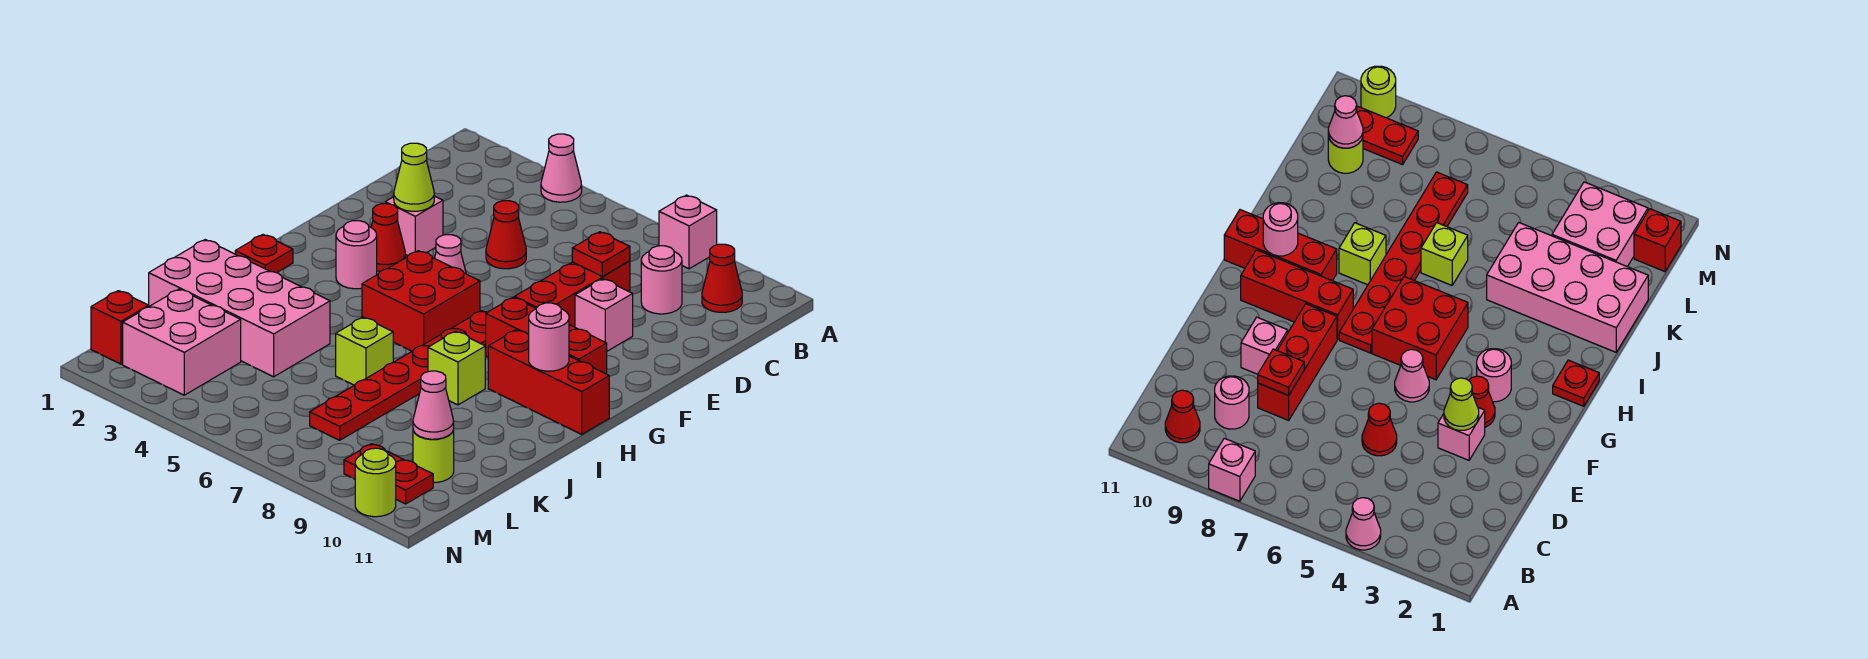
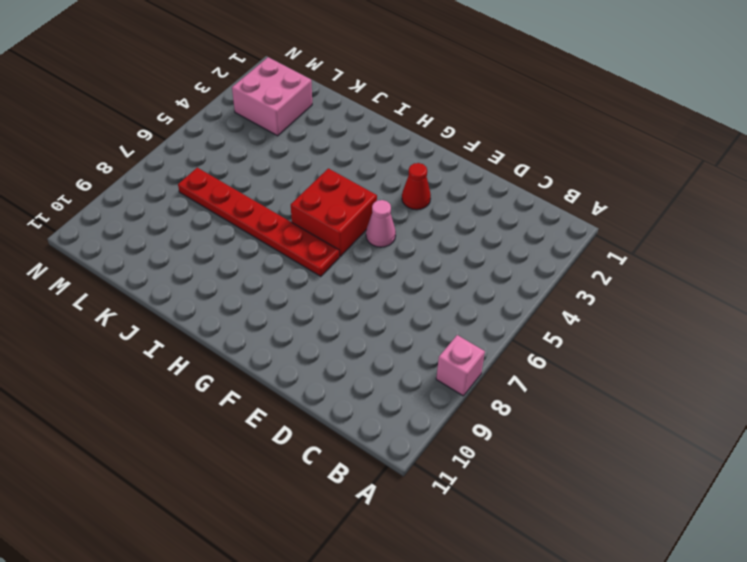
none -> pink cone A4 level 1
none -> red cone B10 level 1
none -> pink round brick C9 level 1

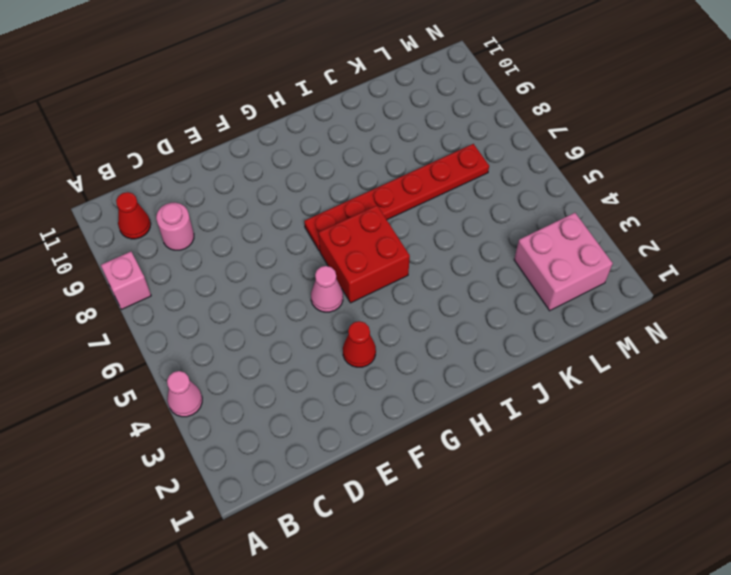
none -> red cone D5 level 1
none -> red brick D8:F8 level 1
none -> pink brick E3 level 1

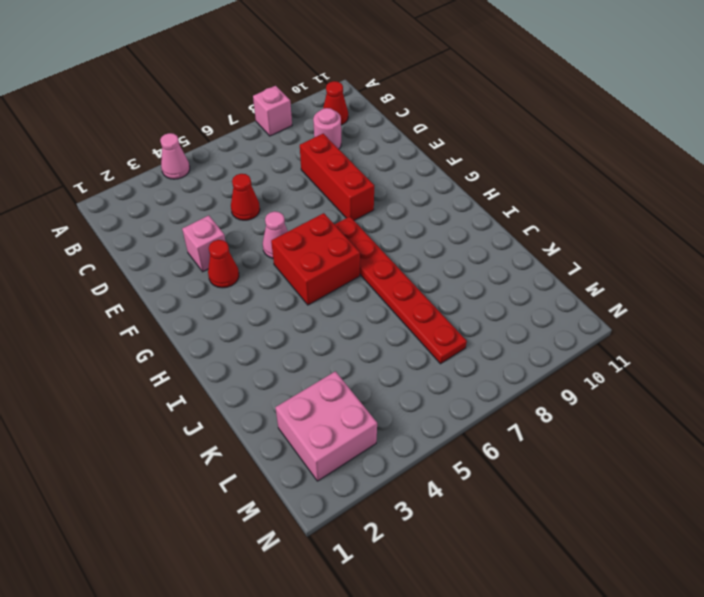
none -> pink brick E9 level 1
none -> pink round brick G3 level 1
none -> red brick G8:G10 level 1

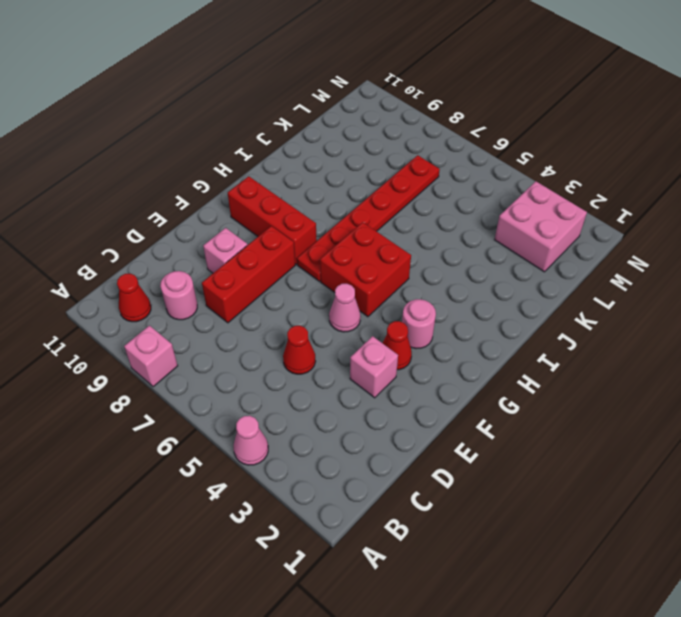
none -> red plate H1 level 1
none -> red brick H9:H11 level 1
none -> lime brick I8 level 1

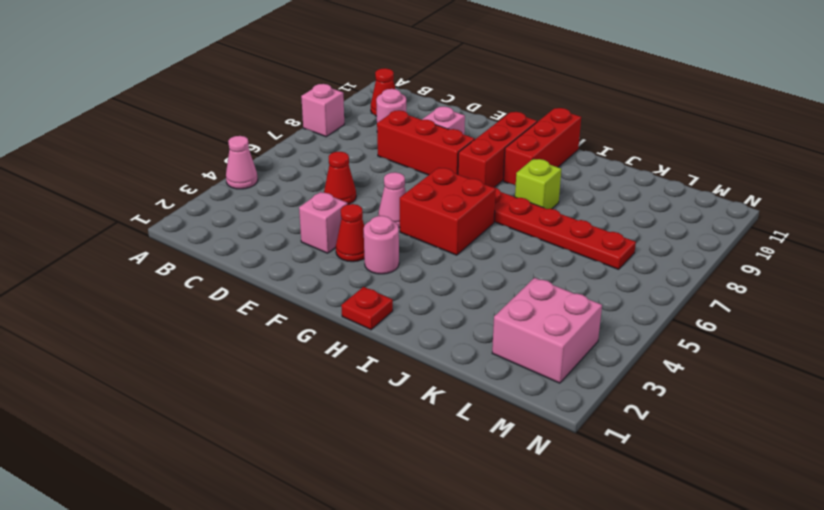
none -> pink brick J1:K4 level 1
none -> lime brick J6 level 1
none -> lime round brick L10 level 1

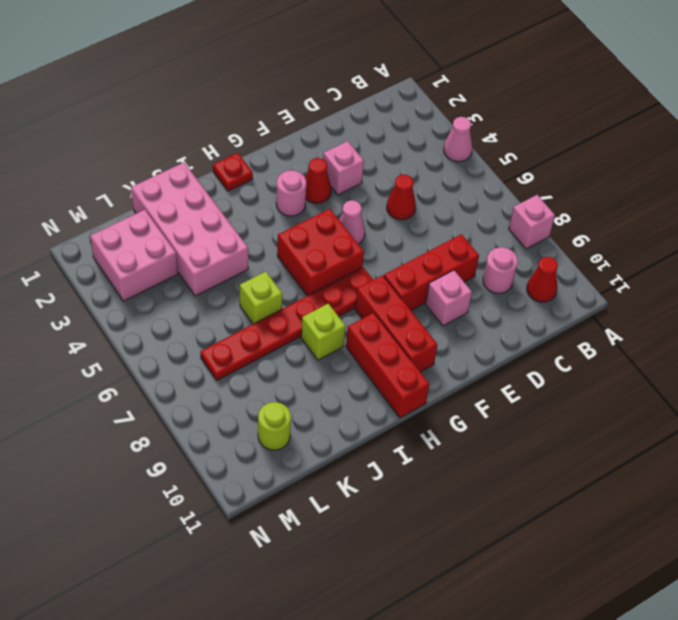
none -> red brick M1 level 1
none -> red plate M9:M10 level 1
none -> lime round brick N10 level 1

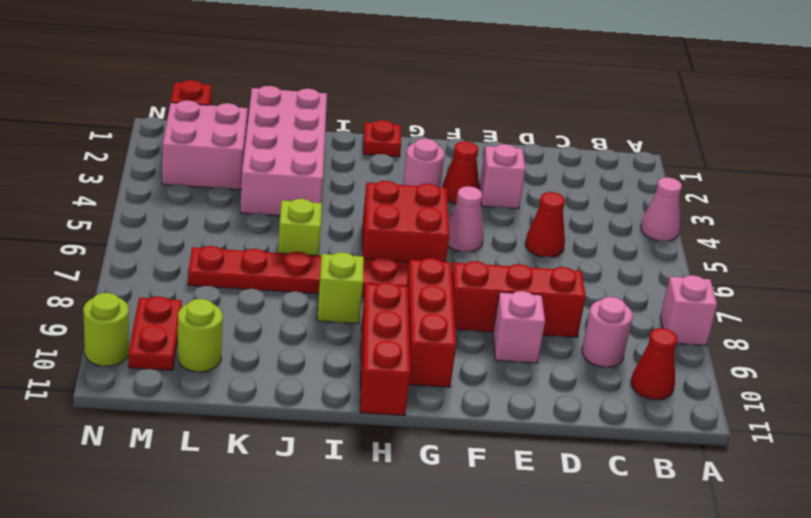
none -> red plate D8 level 2
none -> lime cone E3 level 2
none -> pink round brick H10 level 2

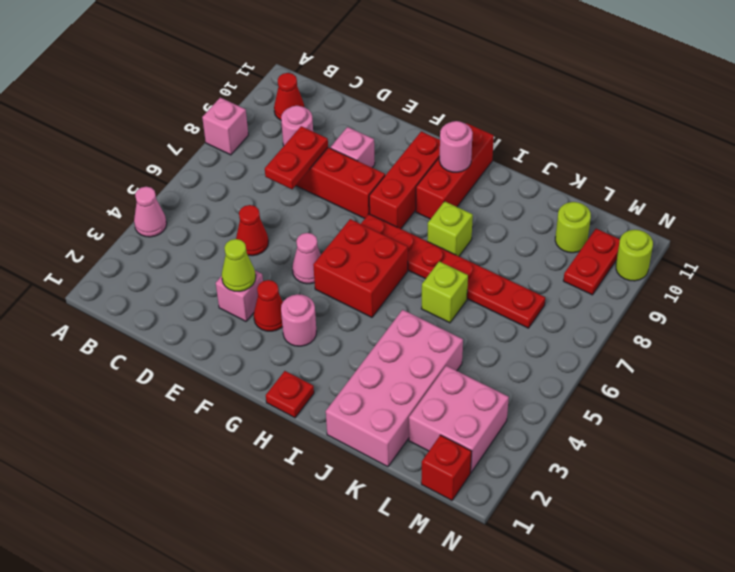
red plate D7:D8 level 2 -> red plate D8 level 2
none -> pink cone L10 level 2

